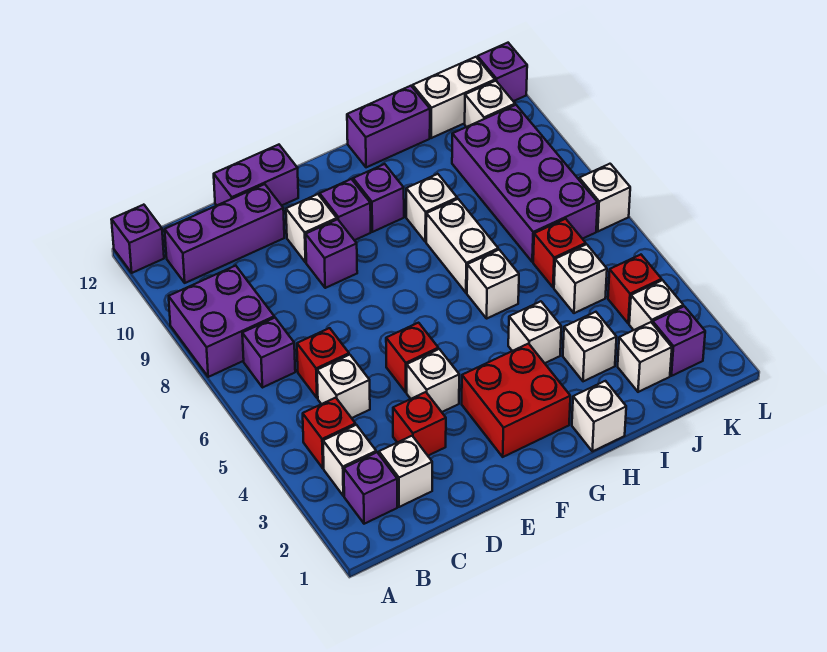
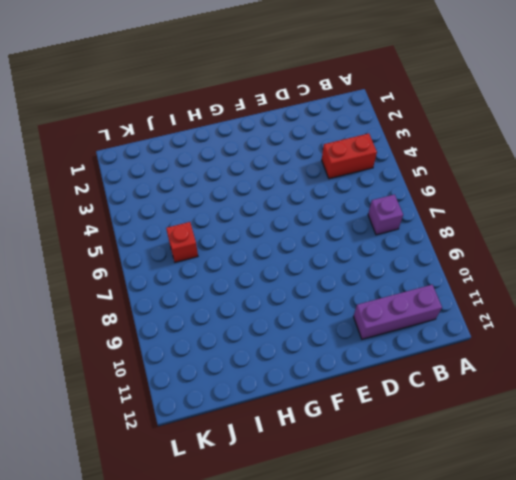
red brick B4:C4 level 1 -> red brick B4 level 1
none -> purple brick A8:B9 level 1
none -> purple brick A12 level 1
none -> purple brick B2 level 1
none -> white brick B3 level 1

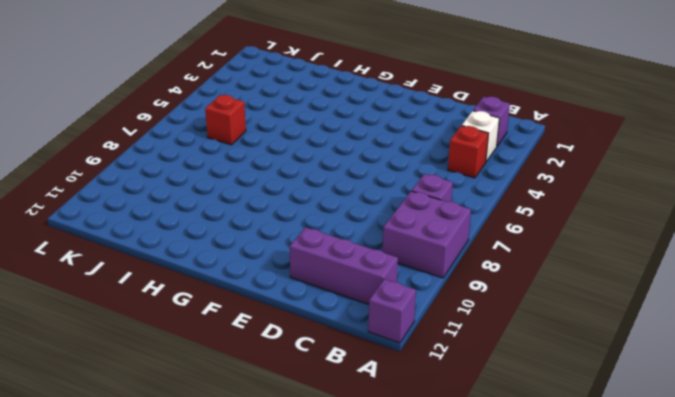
none -> white brick C2 level 1
none -> white brick C5 level 1
none -> red brick C6 level 1
none -> red brick D3 level 1

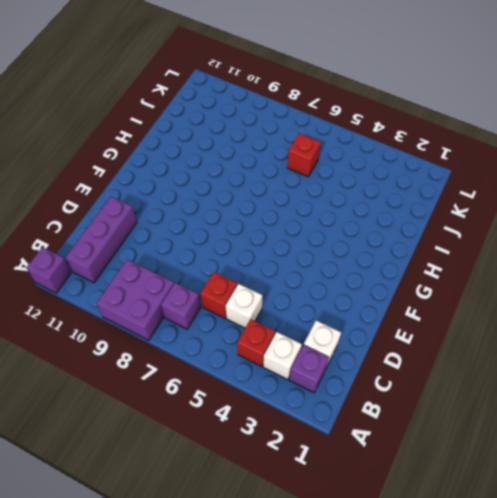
none -> red brick D3 level 1
none -> purple brick D12:E12 level 1
none -> white brick E4 level 1
none -> red brick E5 level 1

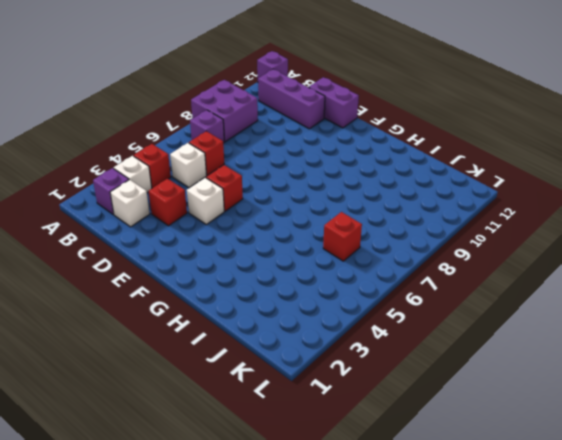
none -> purple brick E9 level 1
none -> white brick E10 level 1
none -> red brick F2:G3 level 1
none -> purple brick F10 level 1

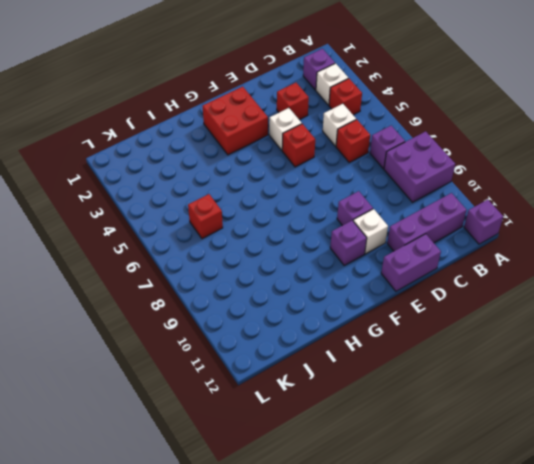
none -> white brick C2 level 1
none -> purple brick G10 level 1
none -> white brick H1 level 1
none -> white brick H4 level 1

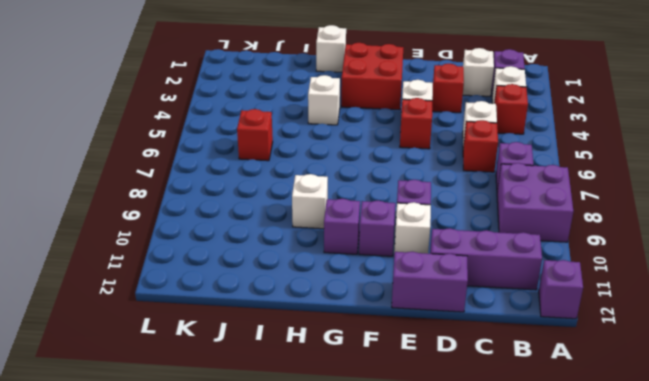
none -> white brick H6 level 1
none -> white brick H7:H8 level 1
none -> purple brick H12:I12 level 1
none -> white brick I3 level 1

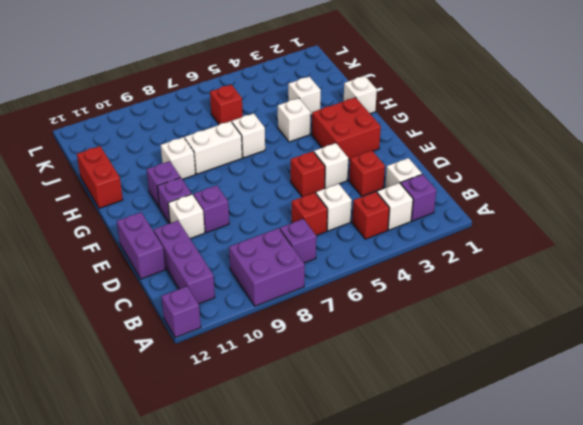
red brick H12:I12 level 1 -> purple brick H12:I12 level 1
none -> white brick J2 level 1
none -> white brick J5 level 1
none -> purple brick J7:K10 level 1
none -> white brick J12:K12 level 1

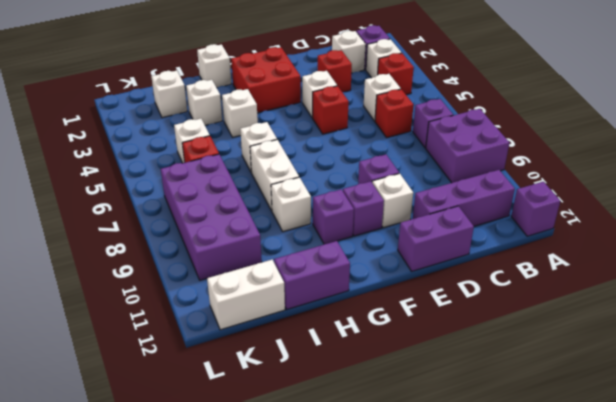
none -> purple brick K2 level 1
none -> white brick K3 level 1
none -> red brick K4 level 1
none -> white brick K11 level 1

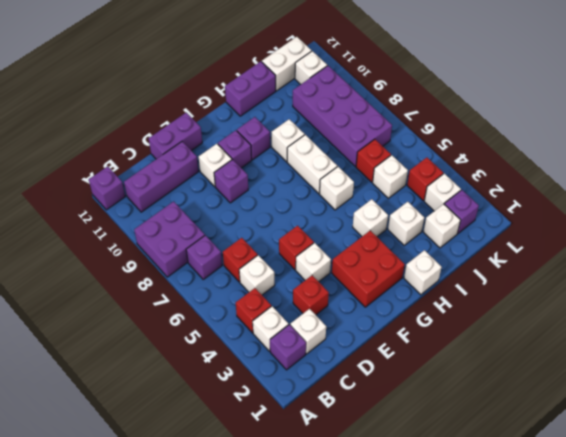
none -> white brick L7 level 1
none -> purple brick L12 level 1

